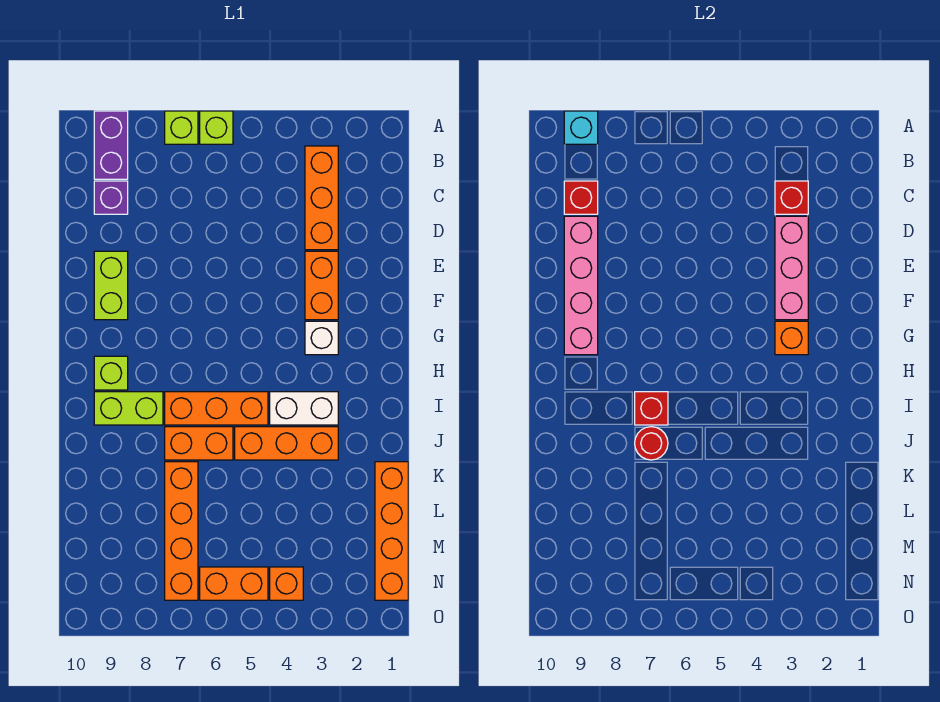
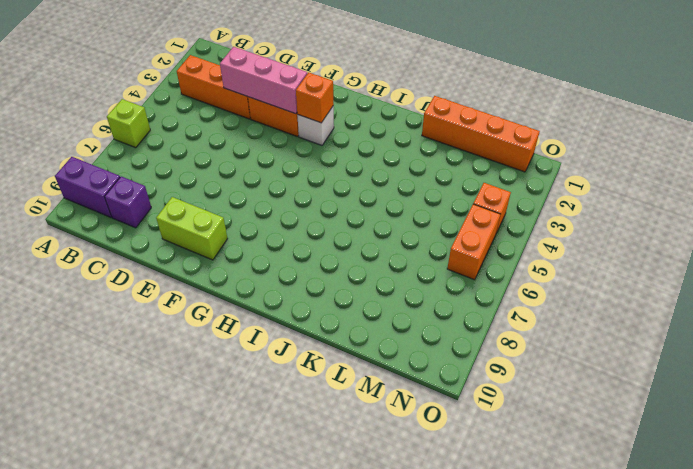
none -> lime brick A7 level 1
none -> lime brick H9 level 1
none -> white brick I3:I4 level 1

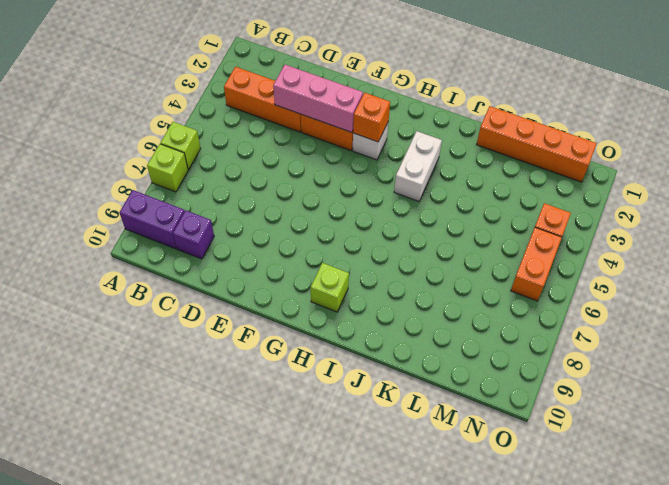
none -> lime brick E9:F9 level 1
none -> orange brick I5:I7 level 1
none -> lime brick I8:I9 level 1

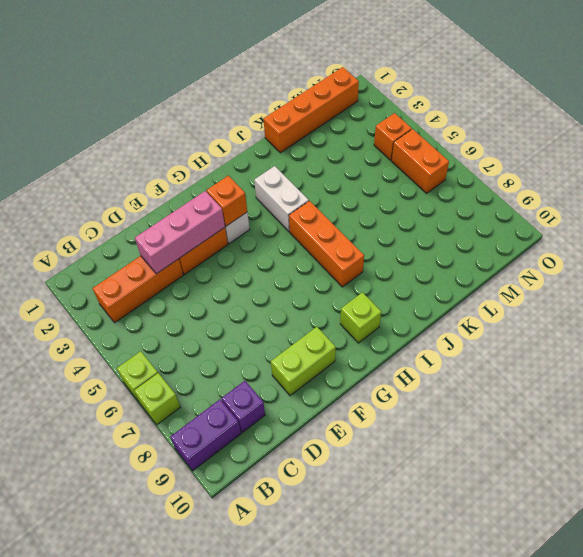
none -> lime brick I8:I9 level 1
none -> orange brick J3:J5 level 1
none -> orange brick J6:J7 level 1

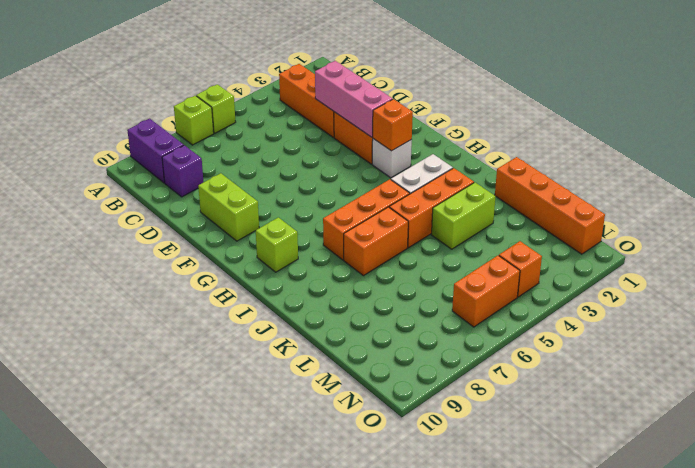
lime brick K3:K4 level 1 -> lime brick I8:I9 level 1
none -> orange brick K7:N7 level 1
none -> cyan brick A9 level 2
none -> red brick C3 level 2

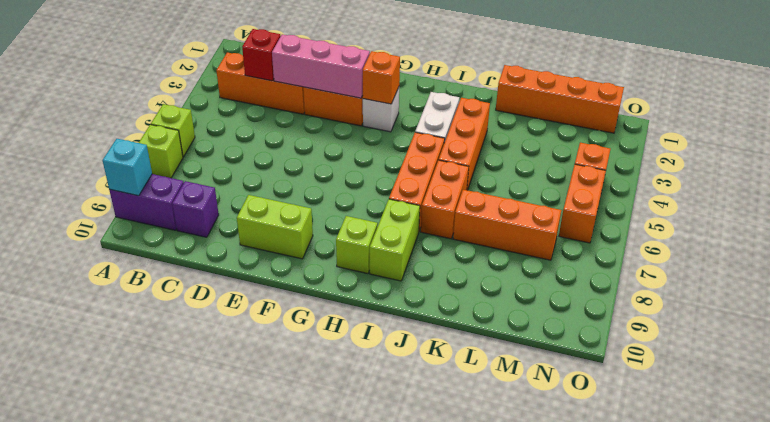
orange brick K7:M7 level 1 -> orange brick K7:N7 level 1
none -> red brick C9 level 2
none -> pink brick D9:G9 level 2
none -> red brick I7 level 2

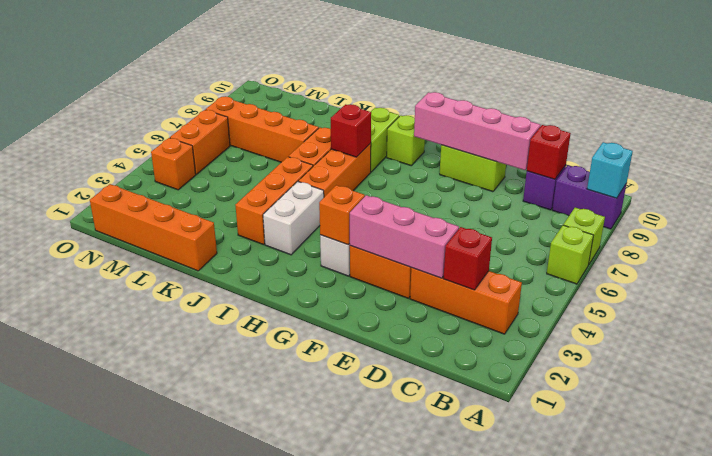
none -> red round brick J7 level 2

